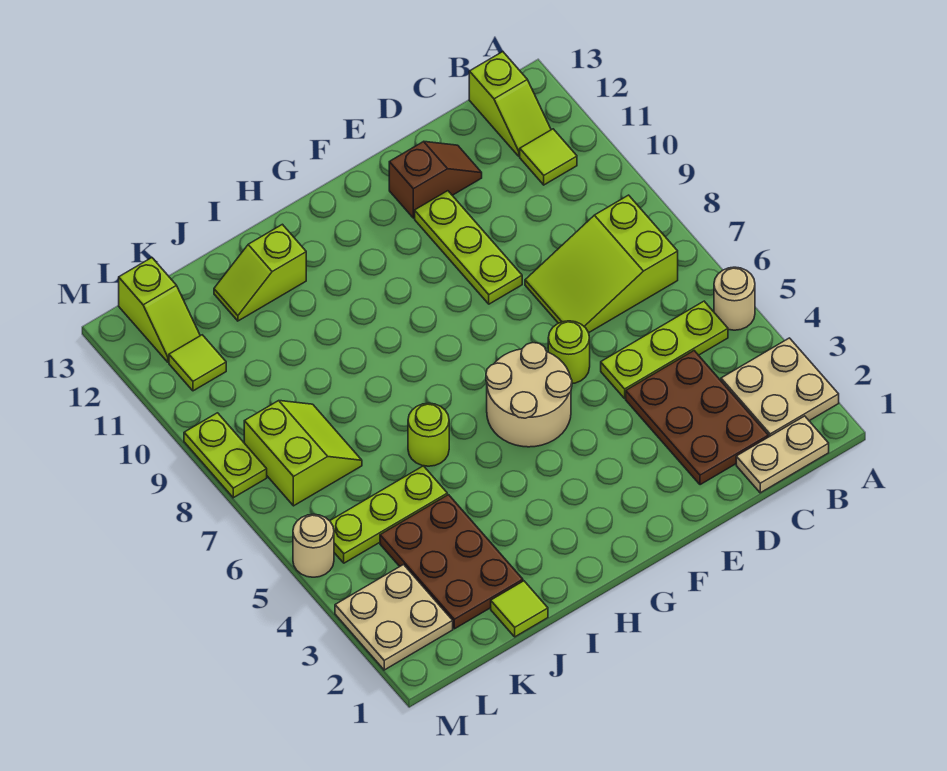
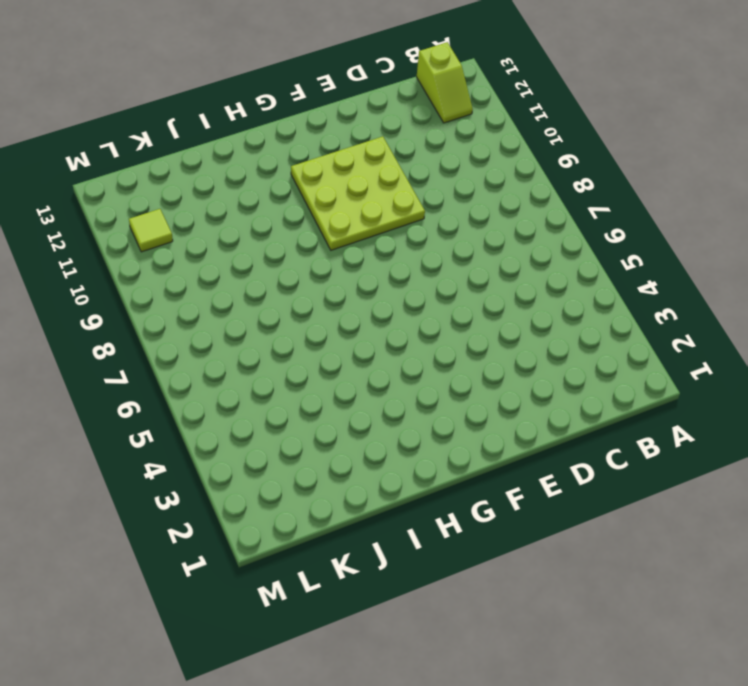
lime plate E9:G11 level 1 -> lime plate E9:E11 level 1
none -> tan plate A2:B3 level 1
none -> tan round brick A5 level 1
none -> tan plate B1:C1 level 1

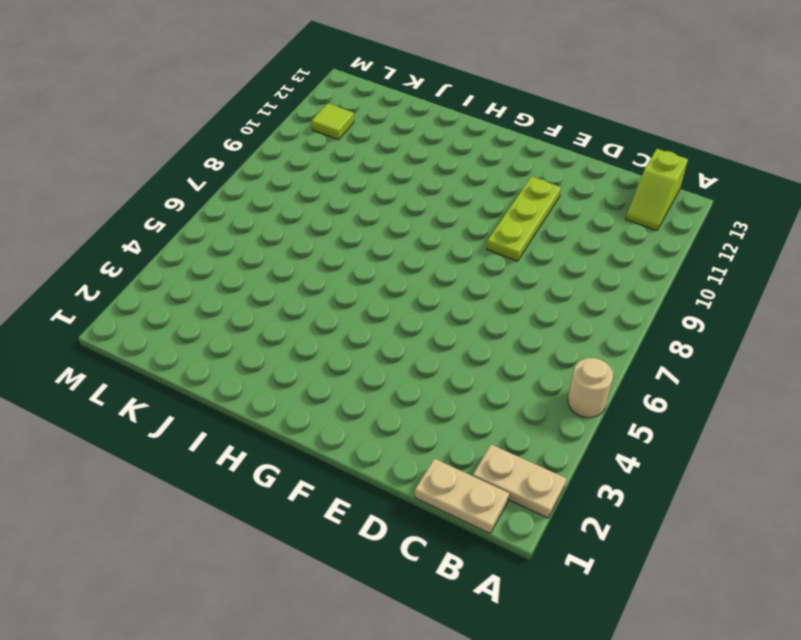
tan plate A2:B2 level 1 -> tan plate A2:B3 level 1
none -> lime plate B5:D5 level 1
none -> lime slope B7:D8 level 1 top B
none -> lime tile B11 level 1

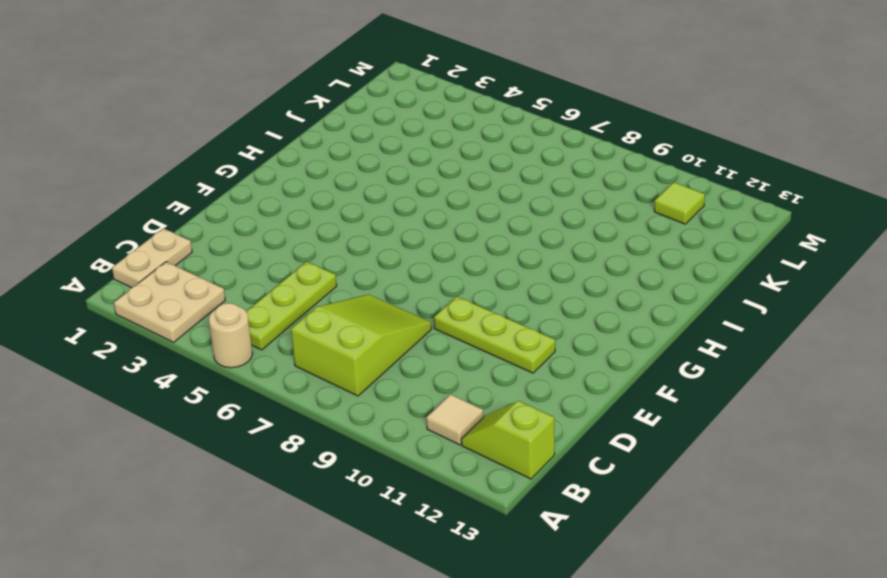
tan tile B11 level 1 -> lime tile B11 level 1
none -> brown plate C2:D4 level 1
none -> brown slope D12:E12 level 1 top E
none -> lime round brick E6 level 1

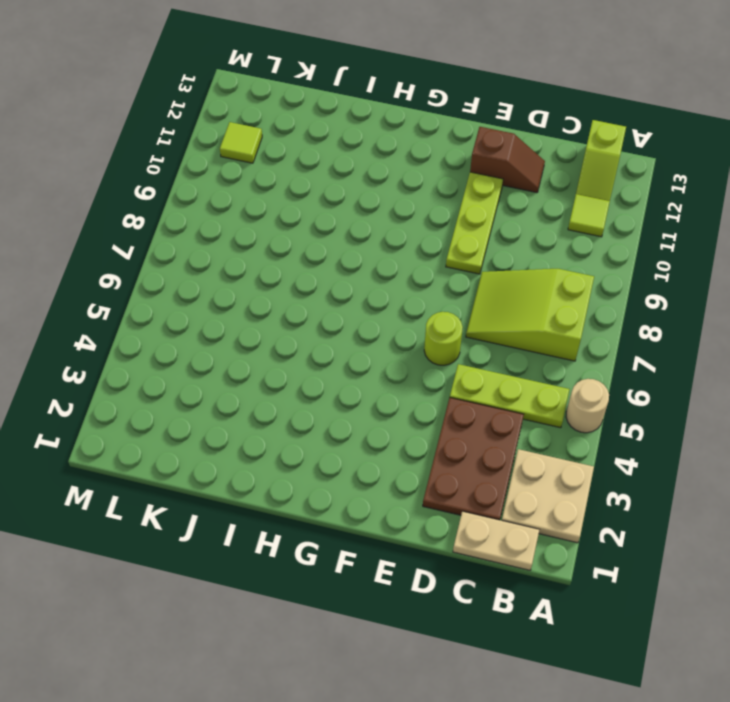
none -> tan round brick F5:G6 level 1
none -> lime round brick I6 level 1
none -> lime slope I12:J12 level 1 top I

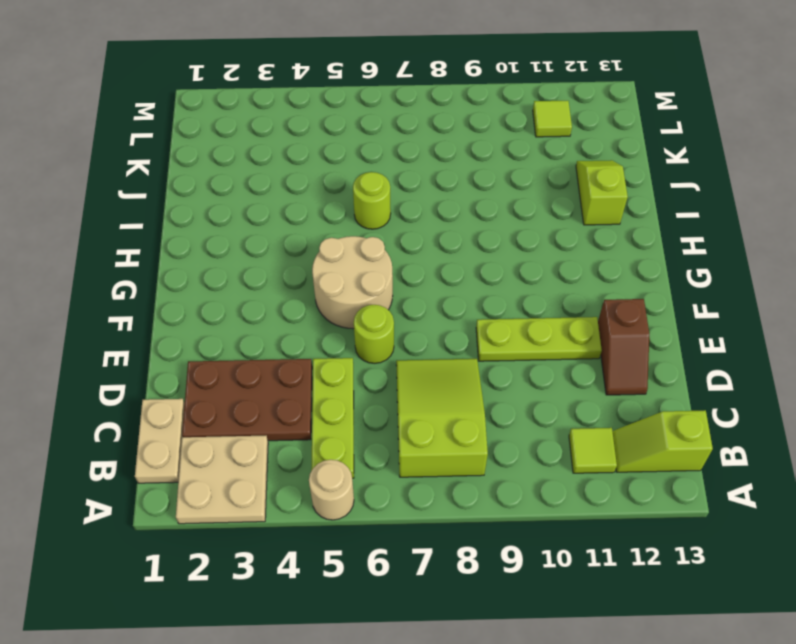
none -> lime tile J1 level 1
none -> brown plate J2:K4 level 1
none -> lime plate J5:L5 level 1

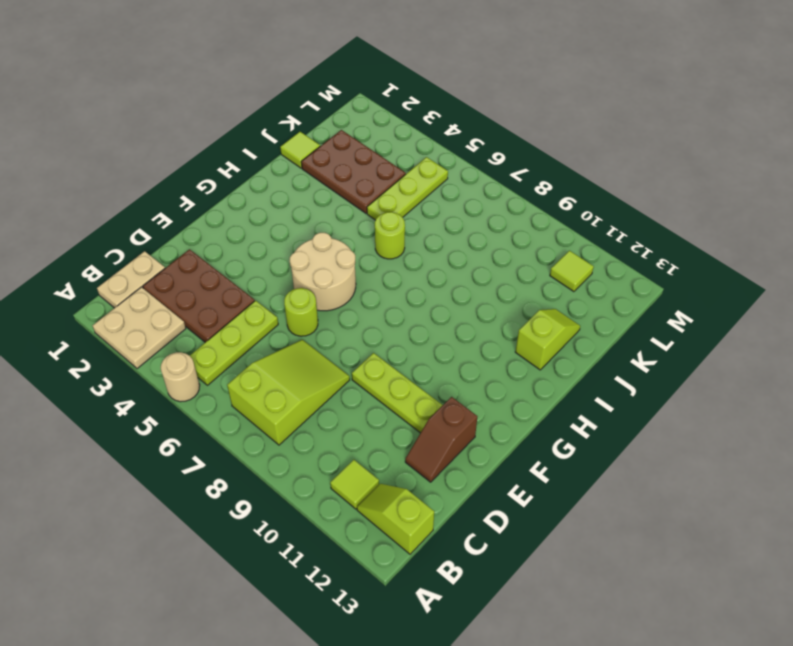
none -> lime slope K7:L8 level 1 top L
none -> tan plate L2:M3 level 1
none -> lime slope L12:L13 level 1 top 13

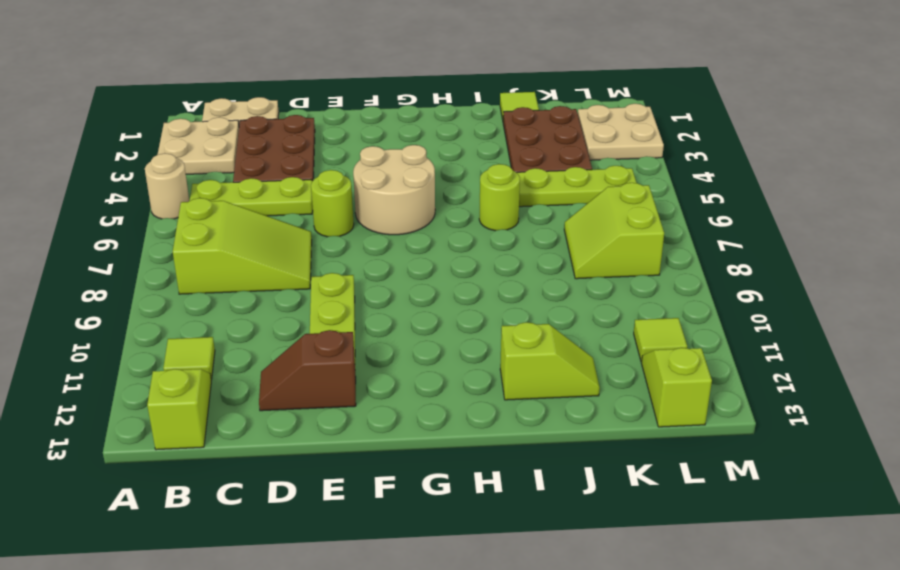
none -> tan round brick M5 level 1
none -> lime plate M8:M9 level 1

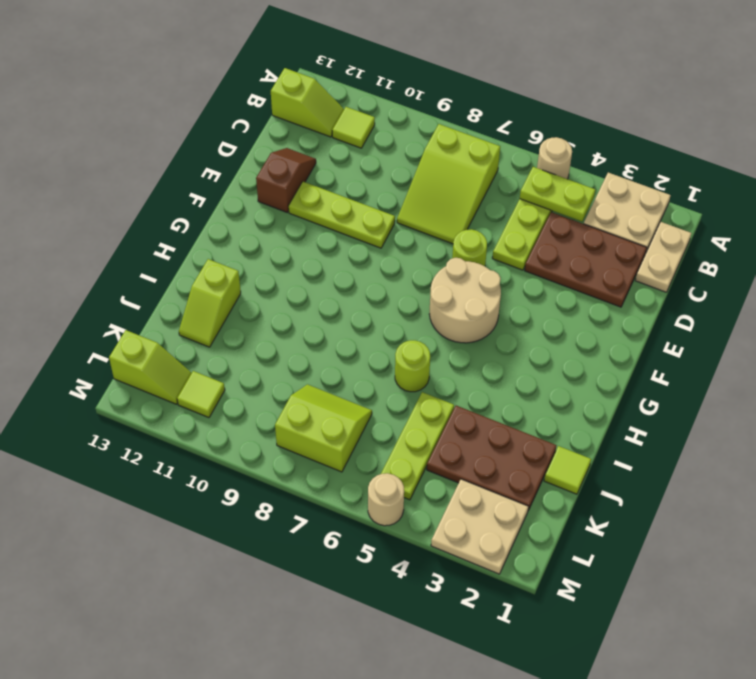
lime plate B4:B5 level 2 -> lime plate M8:M9 level 1

